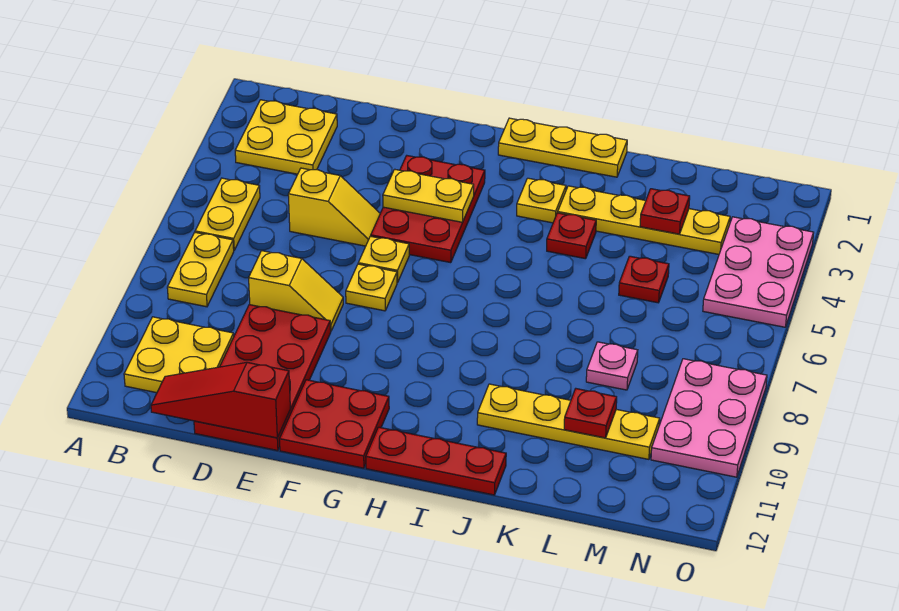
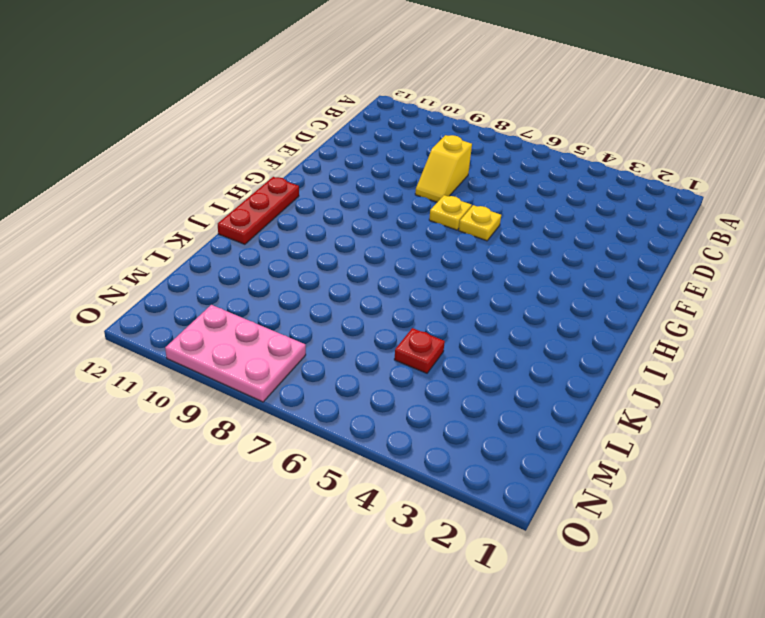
none -> yellow plate B2:C3 level 1
none -> yellow plate B5:B6 level 1
none -> yellow plate B7:B8 level 1

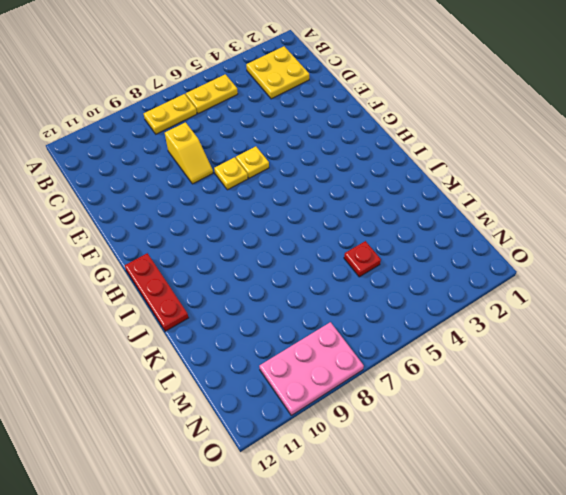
none -> yellow plate B10:C11 level 1
none -> yellow slope D5:E5 level 1 top D
none -> red plate D9:E12 level 1

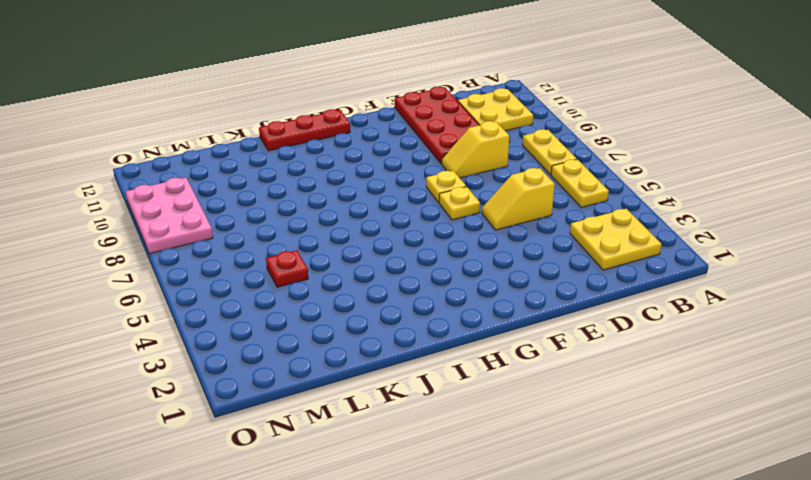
none -> red plate F3:G5 level 1
none -> red plate F11:G12 level 1
none -> yellow plate H1:J1 level 1

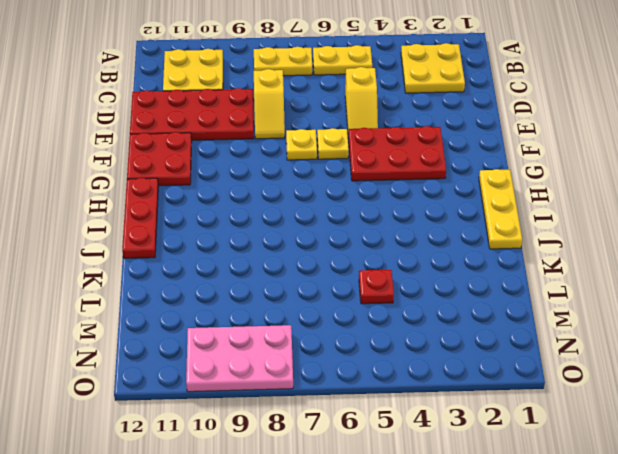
none -> yellow plate I3 level 1
none -> yellow plate J3:M3 level 1
none -> red plate J4 level 1

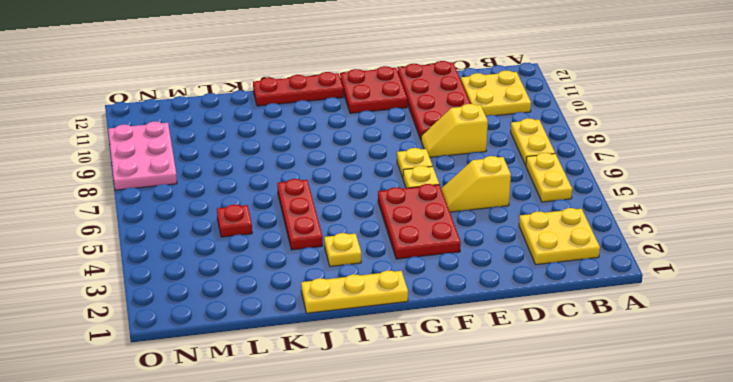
red plate J4:J6 level 1 -> red plate J4 level 1
none -> yellow plate J3:M3 level 1
none -> yellow plate J10:M10 level 1
none -> pink plate L8 level 1

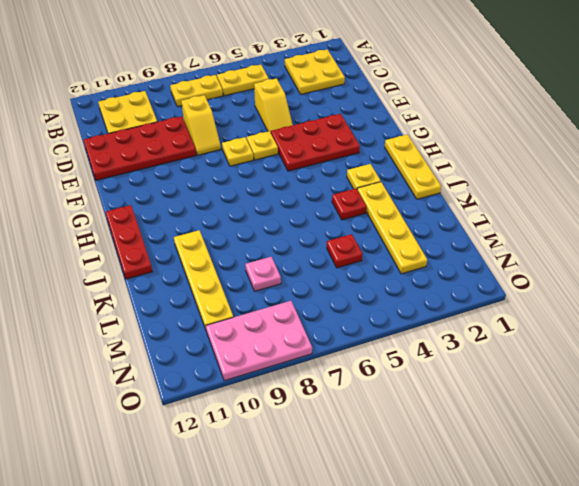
none -> red plate F11:G12 level 1
none -> pink plate N3:O5 level 1
none -> red slope C12:E12 level 2 top E

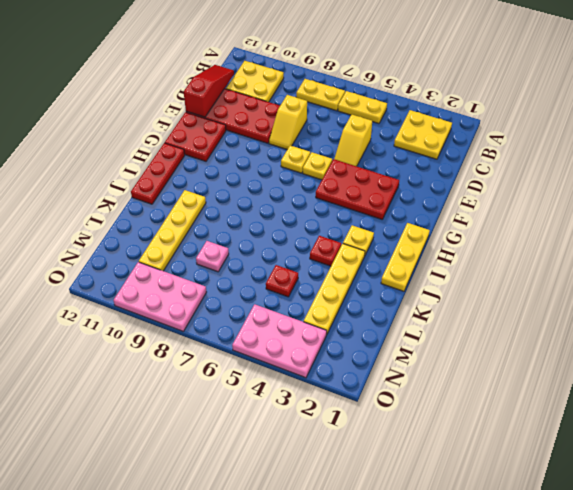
none -> yellow plate F4:G4 level 2
none -> red plate L3 level 2
none -> red plate L10 level 2

